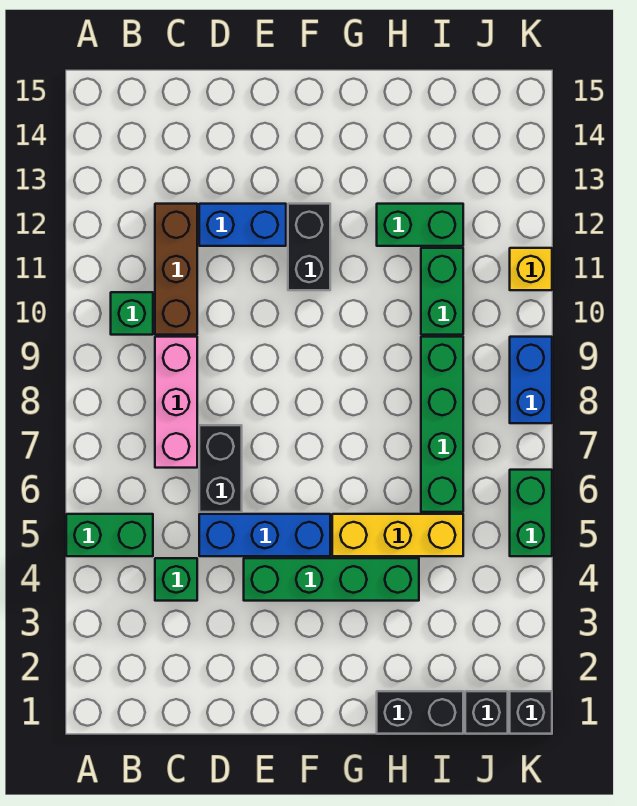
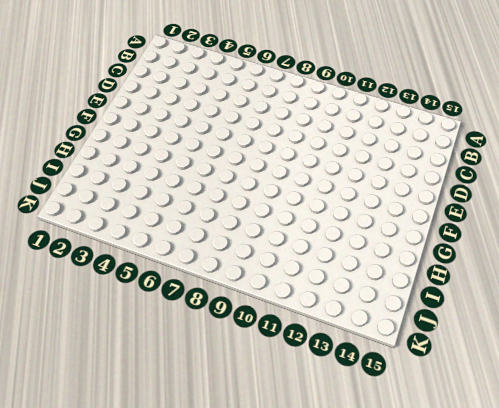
none -> green brick A5:B5 level 1
none -> green brick B10 level 1
none -> green brick C4 level 1

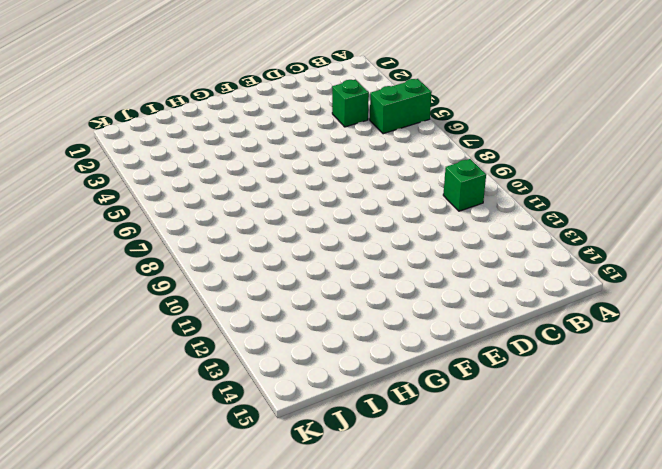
none -> pink brick C7:C9 level 1
none -> brown brick C10:C12 level 1
none -> blue brick D5:F5 level 1

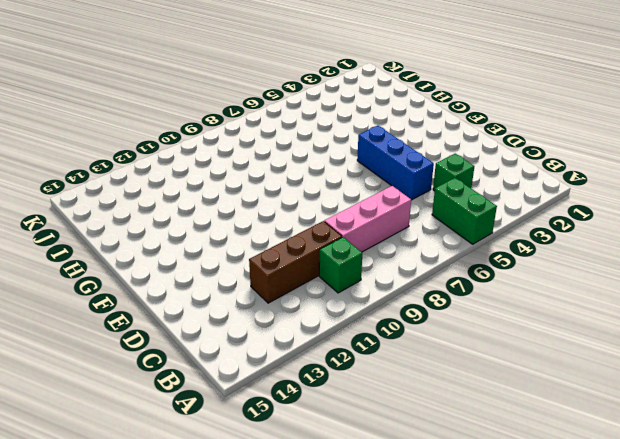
none -> black brick D6:D7 level 1
none -> blue brick D12:E12 level 1
none -> green brick E4:H4 level 1

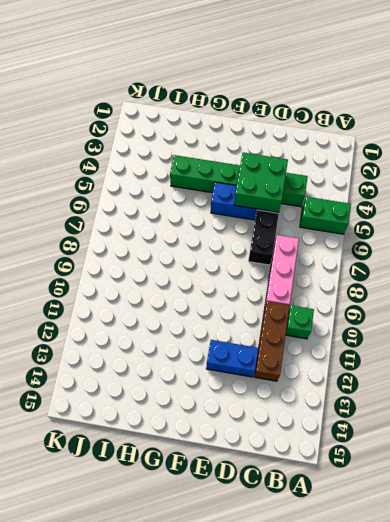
green brick D4:E5 level 2 -> none
none -> black brick F11:F12 level 1
none -> yellow brick G5:I5 level 1
none -> black brick H1:I1 level 1

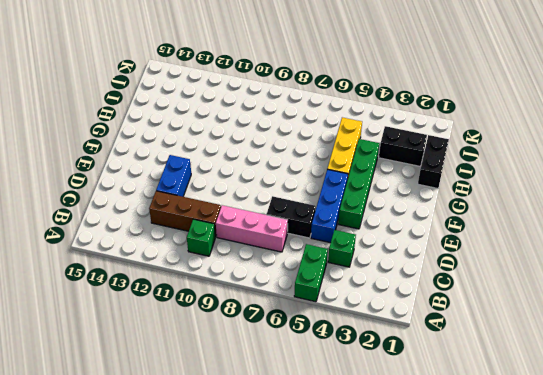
black brick I2:I3 level 1 -> black brick F11:F12 level 1
none -> green brick H12:I12 level 1
none -> green brick I6:I9 level 1
none -> green brick I10:I11 level 1

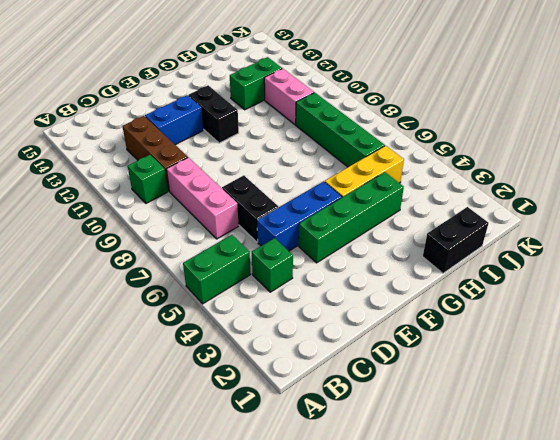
pink brick I10:I11 level 1 -> green brick I10:I11 level 1
none -> black brick J1 level 1
none -> black brick K1 level 1
none -> green brick K5:K6 level 1

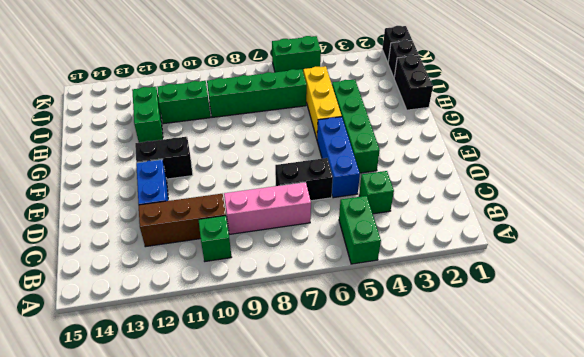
none -> blue brick K8:K9 level 1
none -> yellow brick K11 level 1

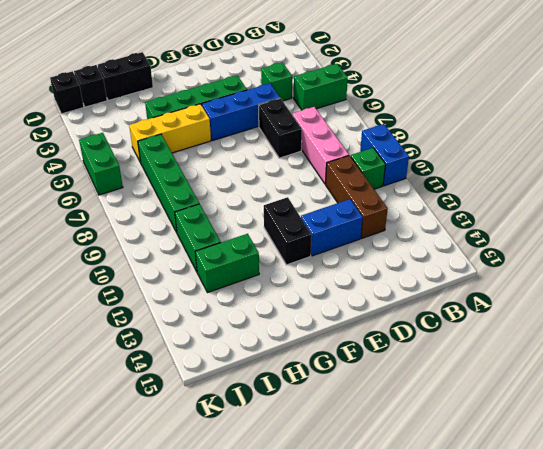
blue brick A9:A10 level 1 -> blue brick K8:K9 level 1
none -> yellow brick K11 level 1

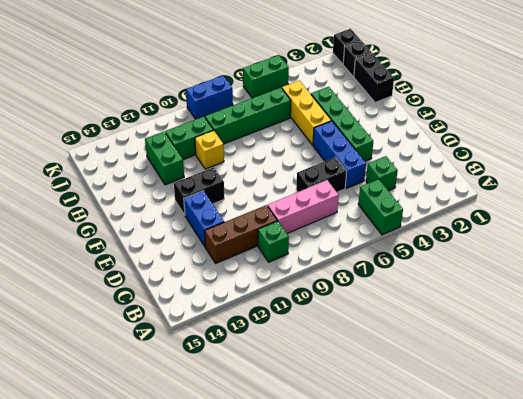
yellow brick H10 level 1 -> yellow brick K11 level 1

